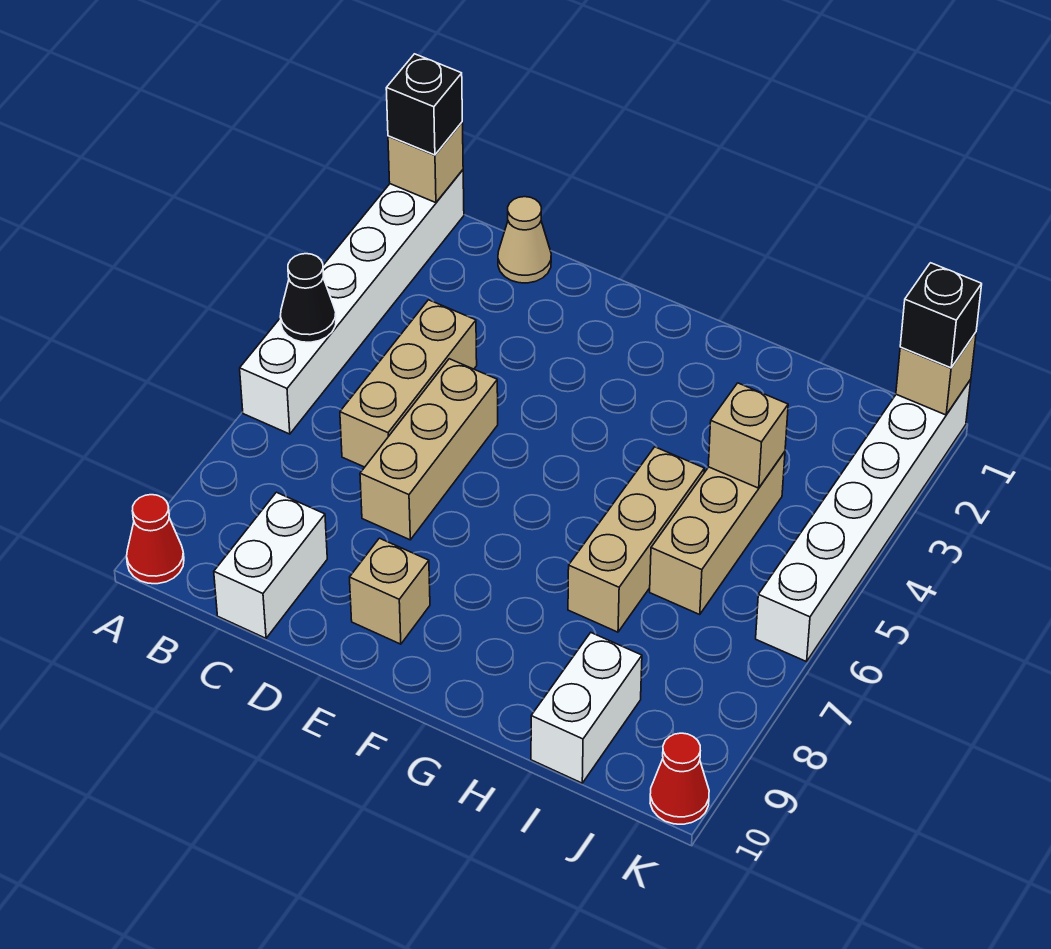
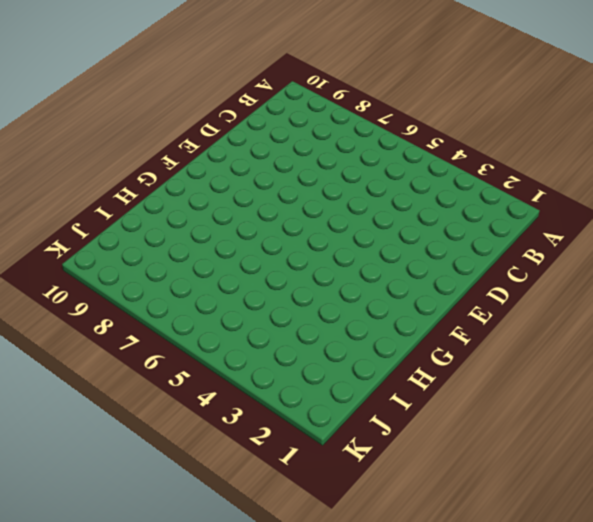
none -> white brick A1:A6 level 1
none -> red cone A10 level 1
none -> tan cone C1 level 1

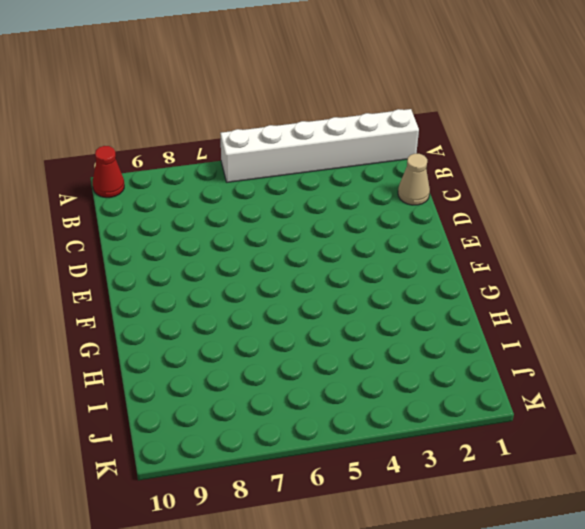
none -> tan brick C4:C6 level 1
none -> white brick C9:C10 level 1
none -> tan brick D5:D7 level 1

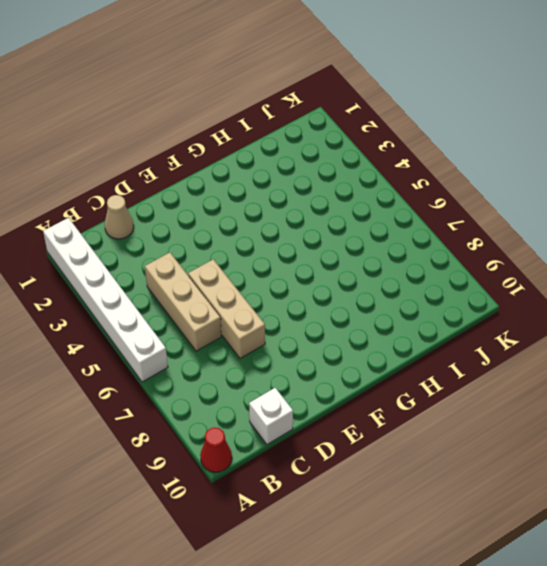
white brick C10 level 1 -> white brick C9:C10 level 1
none -> tan brick E9 level 1
none -> tan brick H5:H7 level 1
none -> tan brick I4:I6 level 1

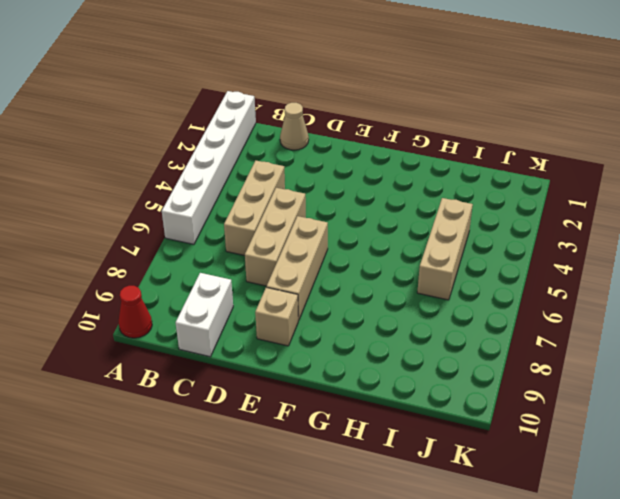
tan brick E6:E8 level 1 -> tan brick H5:H7 level 1
none -> white brick I9:I10 level 1
none -> white brick K1:K6 level 1
none -> red cone K10 level 1

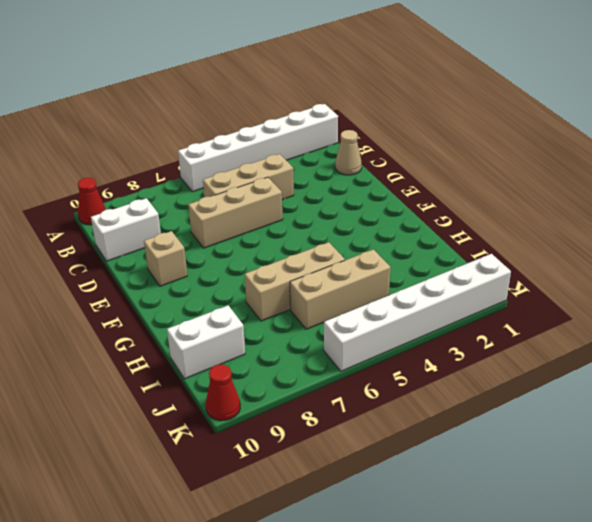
none -> tan brick A1 level 2
none -> black cone A5 level 2
none -> tan brick I4 level 2

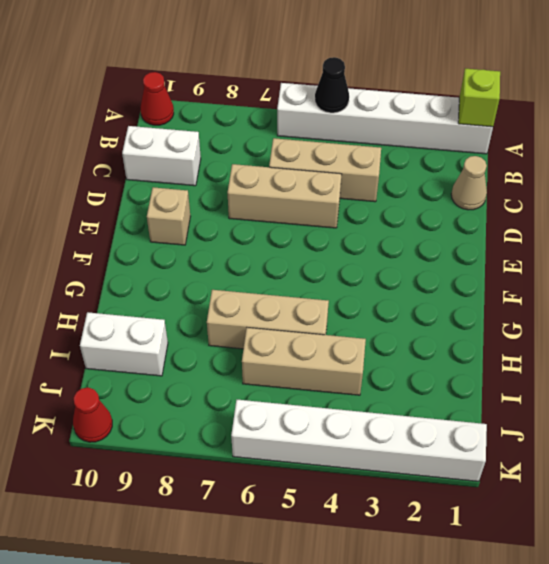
lime brick A1 level 2 -> tan brick A1 level 2
none -> tan brick I4 level 2
none -> tan brick K1 level 2
none -> black brick A1 level 3

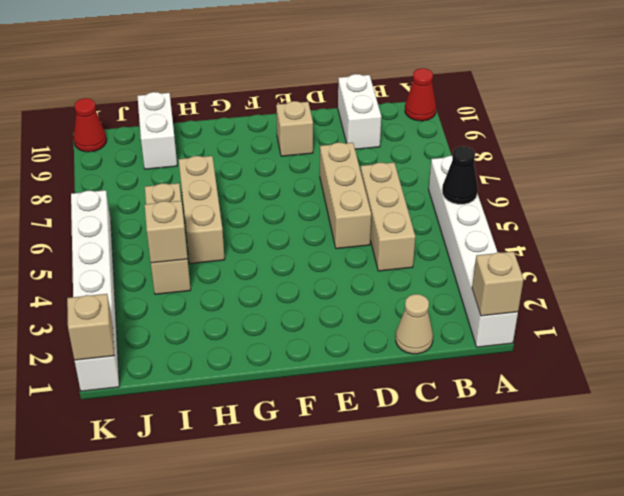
none -> black brick A1 level 3
none -> black brick K1 level 3

